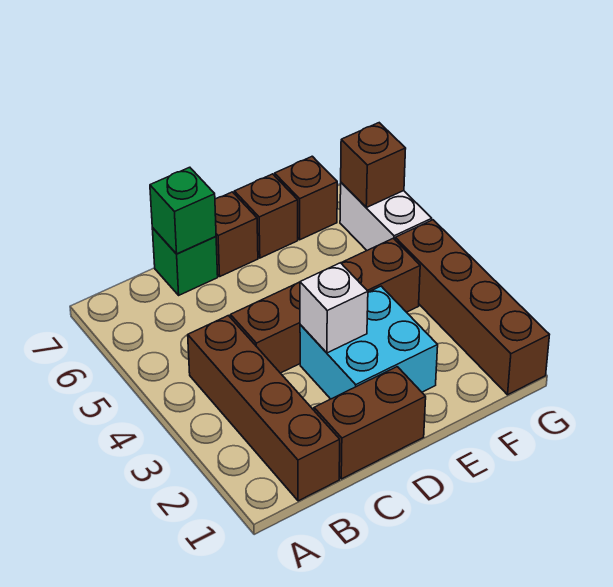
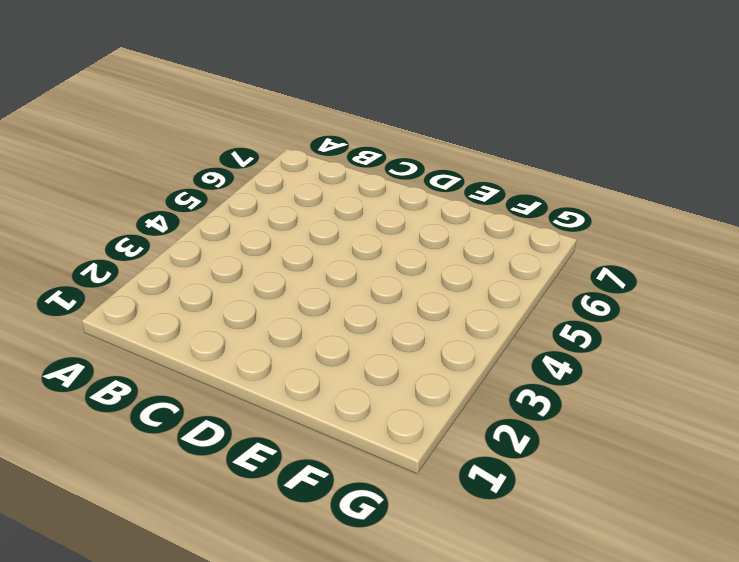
none -> brown brick B1:B4 level 1
none -> brown brick C1:D1 level 1
none -> brown brick C4:F4 level 1

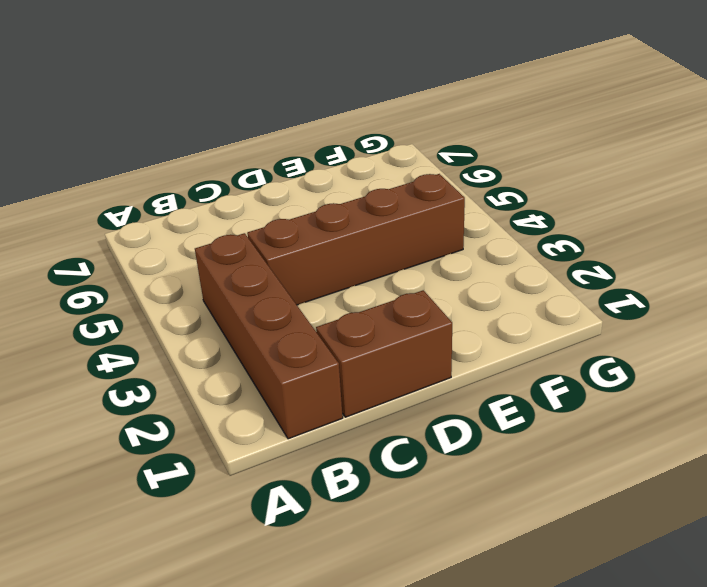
none -> green brick C7 level 1
none -> cyan brick D2:E3 level 1
none -> brown brick D7 level 1

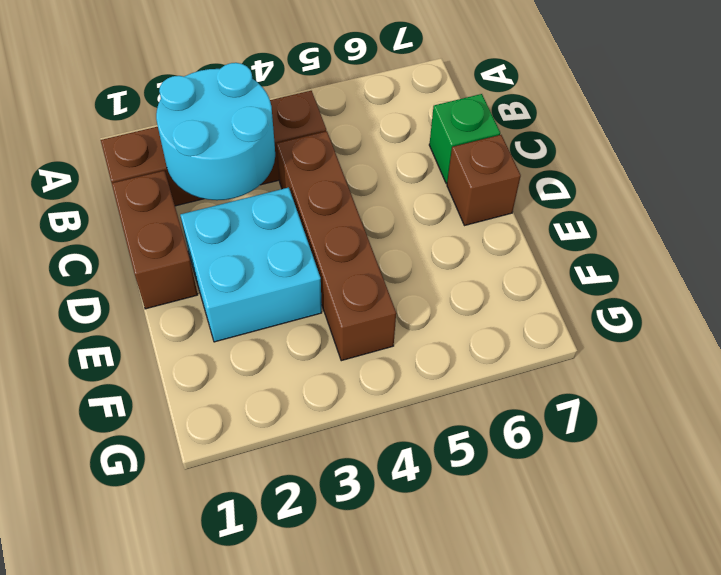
cyan round brick B2:C3 level 2 -> none
none -> brown brick E7 level 1
none -> brown brick F7 level 1
none -> brown brick G1:G4 level 1

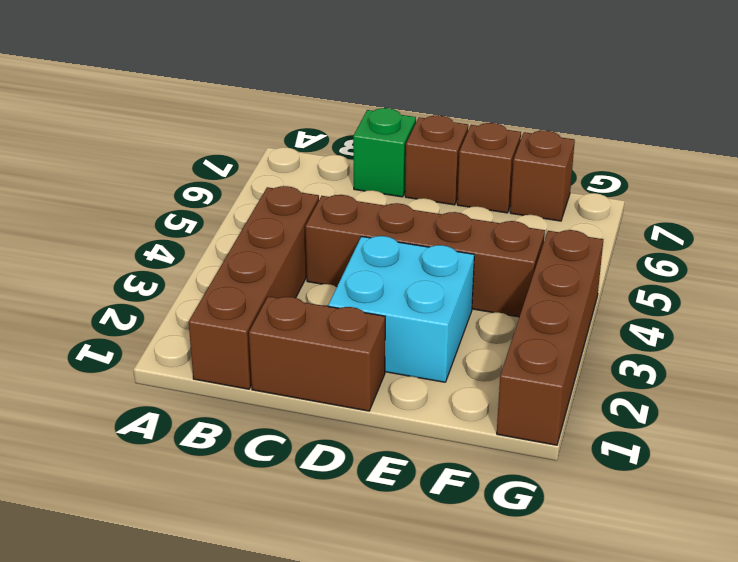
none -> white brick G5:G6 level 1
none -> green brick C7 level 2
none -> white brick D3 level 2

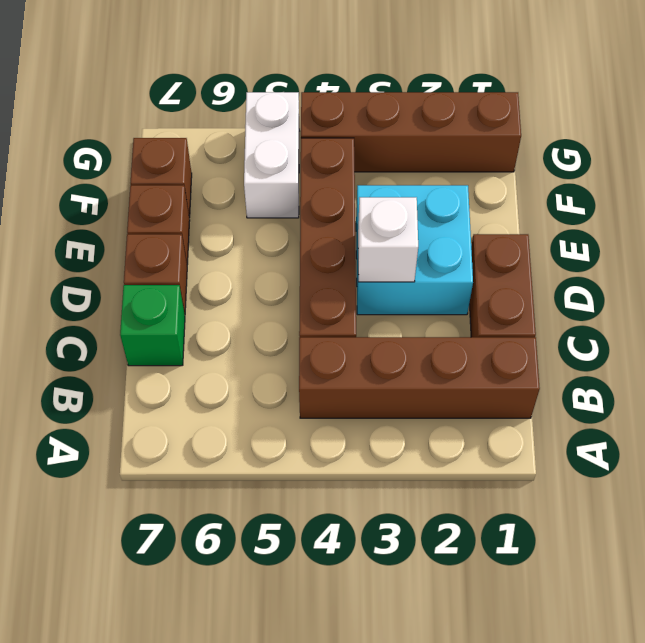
white brick F5:G5 level 1 -> white brick G5:G6 level 1
none -> green brick C7 level 2
none -> brown brick G6 level 2

